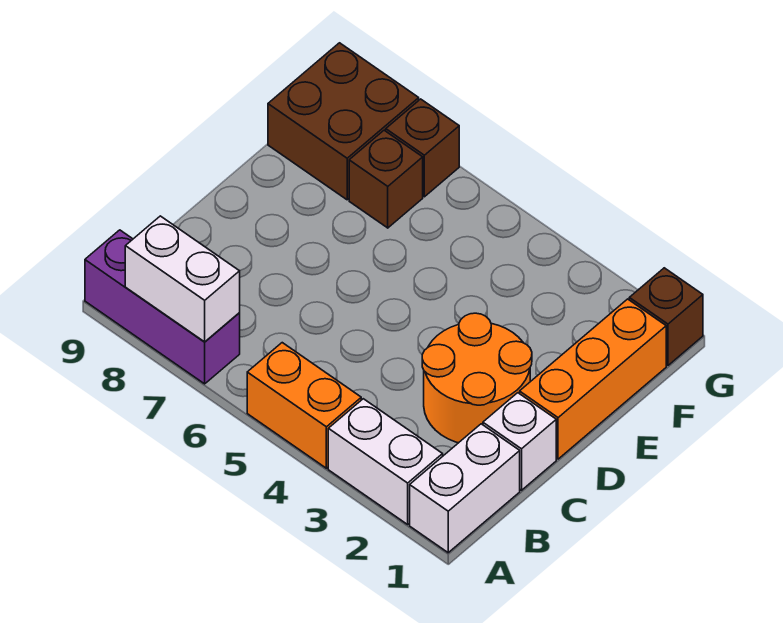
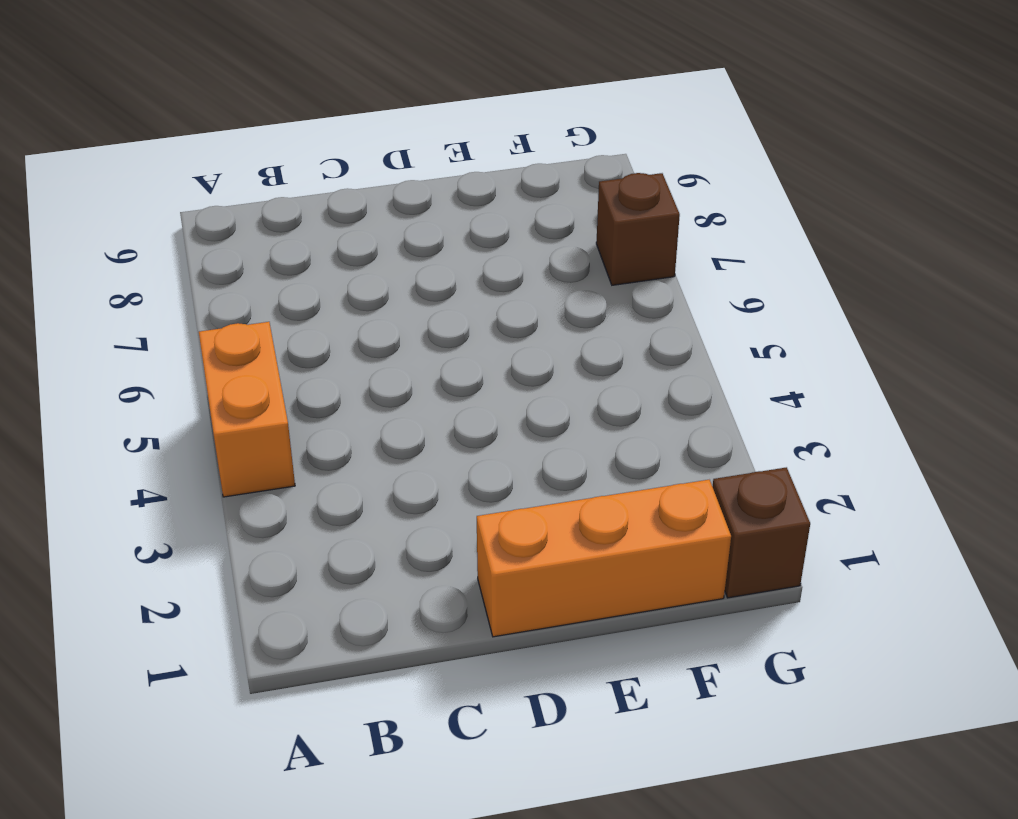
none -> white brick A1:B1 level 1
none -> white brick A2:A3 level 1
none -> purple brick A7:A9 level 1

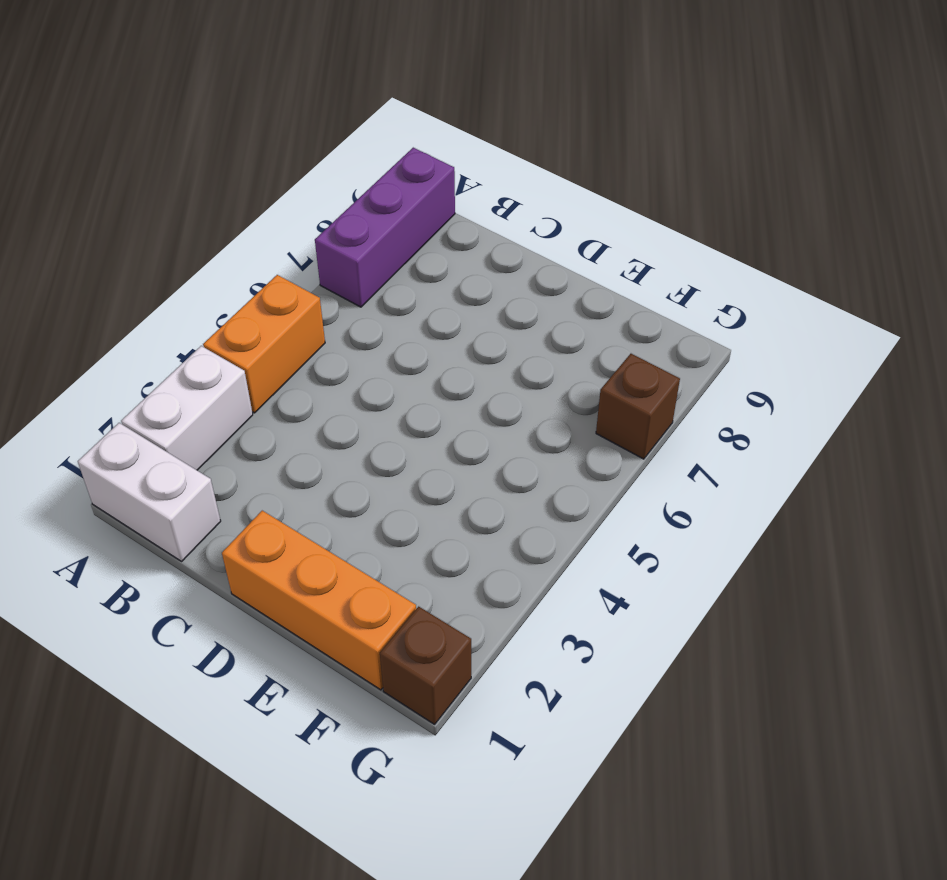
none -> white brick C1 level 1
none -> orange round brick C2:D3 level 1
none -> brown brick F7 level 1

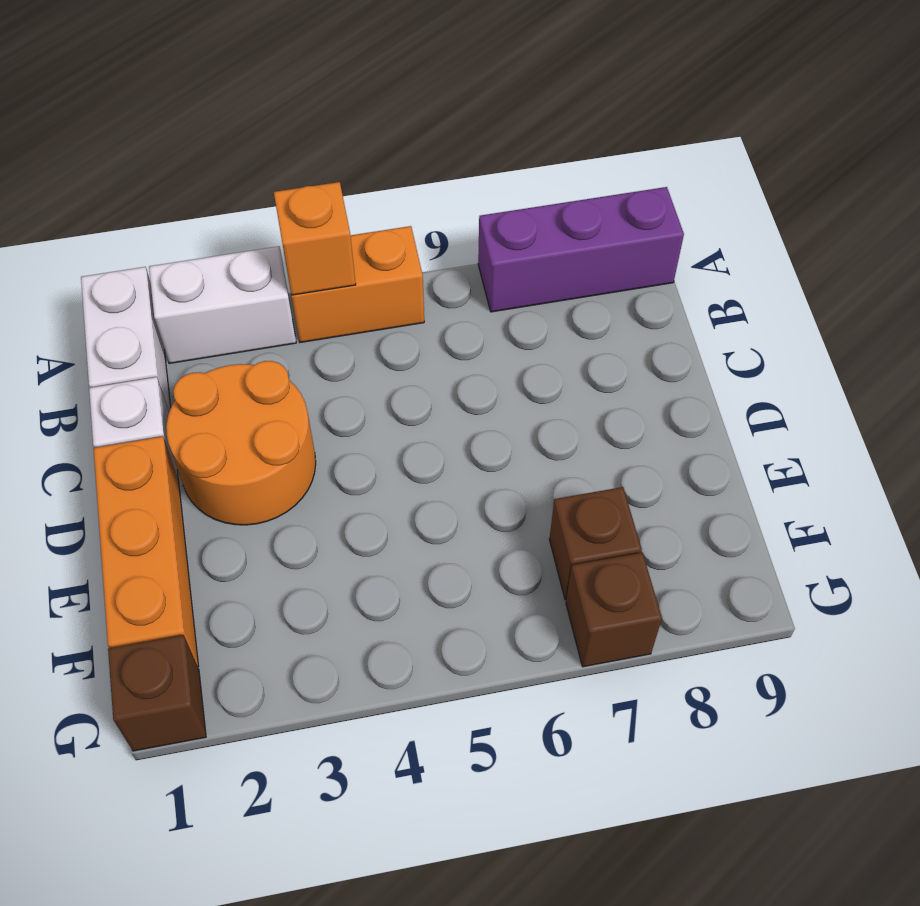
orange brick A4 level 2 -> none
none -> brown brick F8:G9 level 1
none -> white brick A7:A8 level 2

